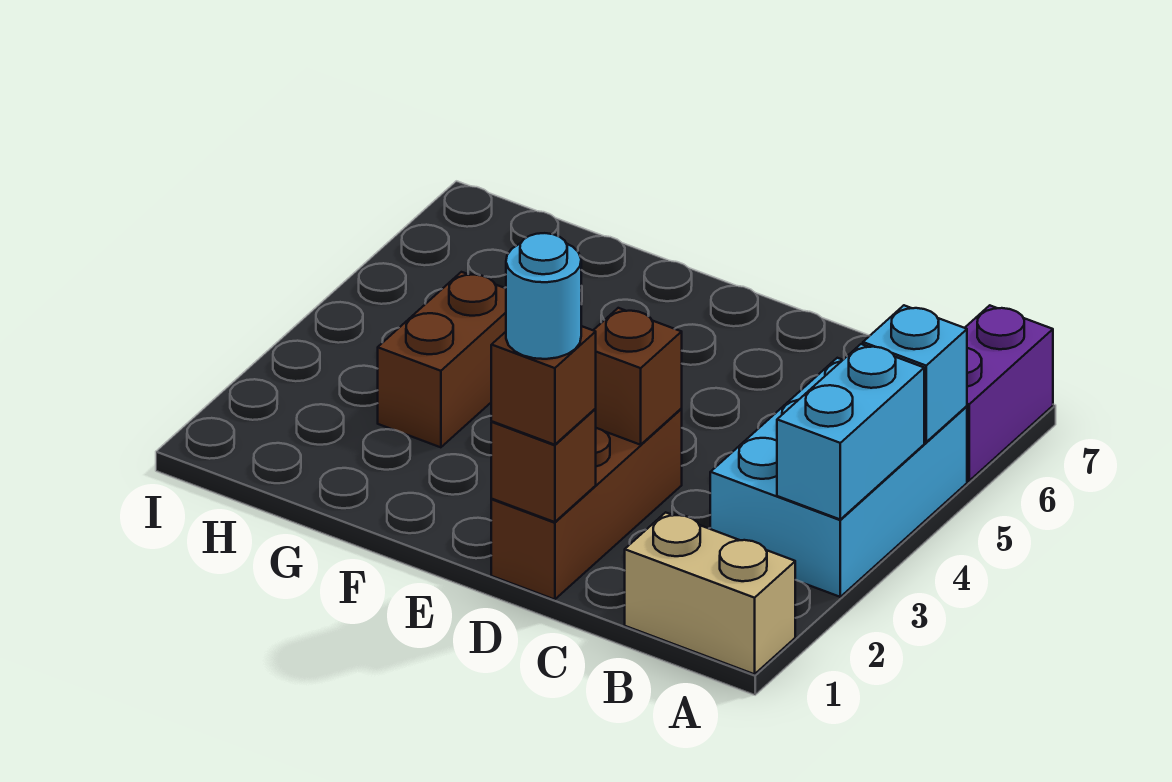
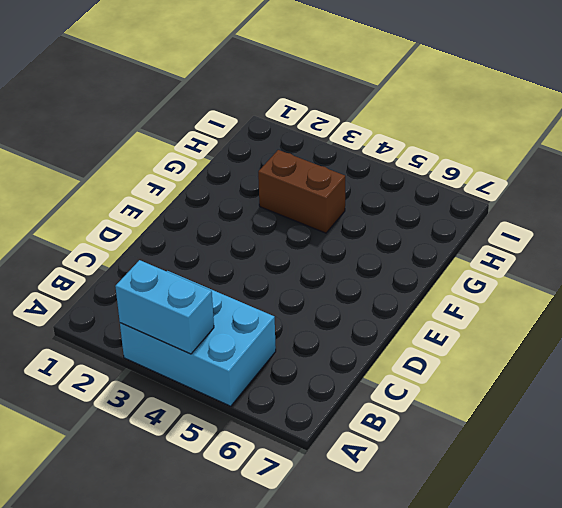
none -> tan brick A1:B1 level 1
none -> purple brick A6:A7 level 1

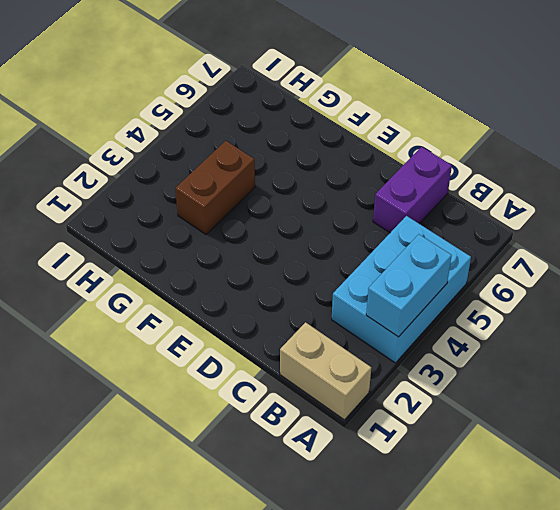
purple brick C6:C7 level 1 -> purple brick A6:A7 level 1
none -> brown brick D1:D3 level 1
none -> cyan brick A5 level 2

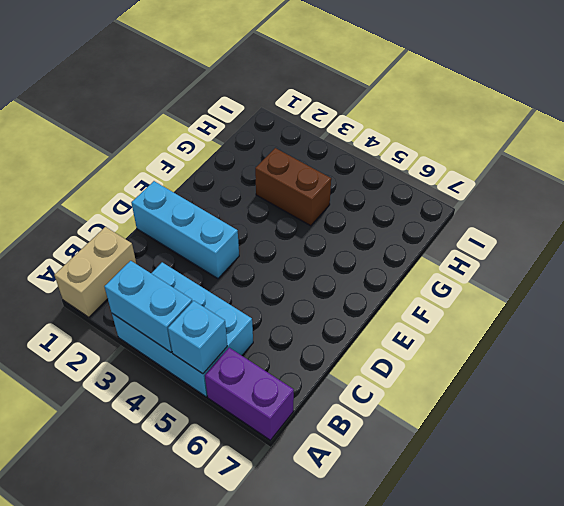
cyan brick D1:D3 level 1 -> brown brick D1:D3 level 1
none -> brown brick D1 level 2
none -> brown brick D3 level 2

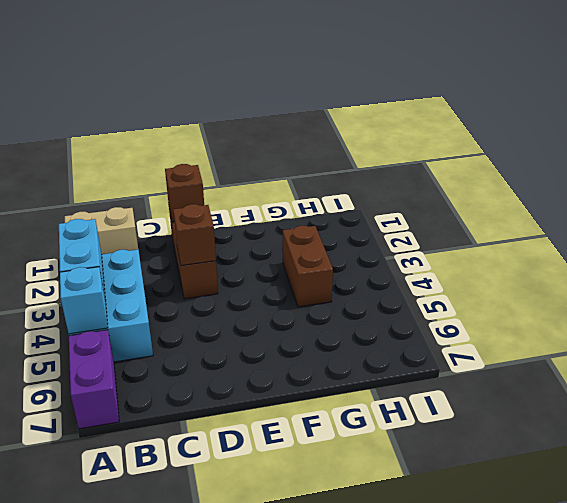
none -> brown brick D1 level 3
none -> cyan round brick D1 level 4

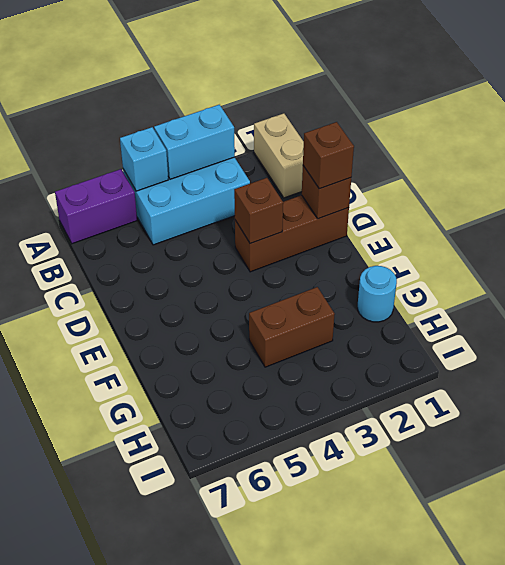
cyan round brick G1 level 1 -> cyan round brick D1 level 4

